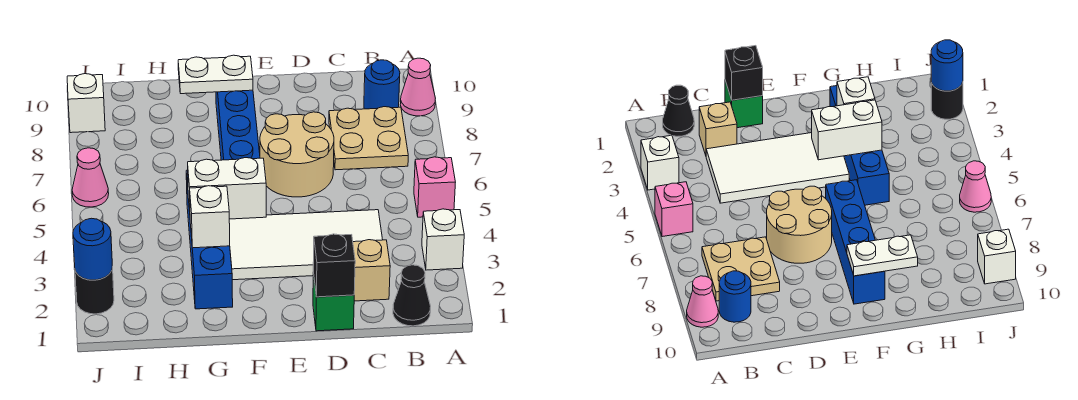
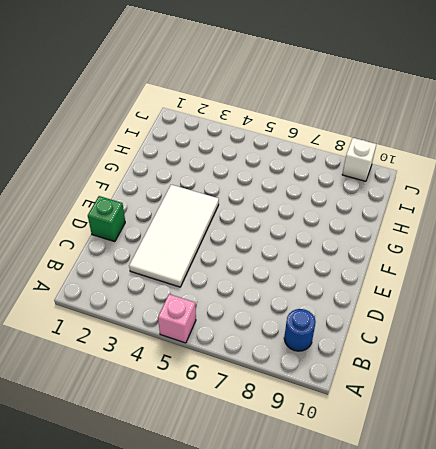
none -> white brick A3 level 1
none -> pink cone A9 level 1
none -> black cone B1 level 1

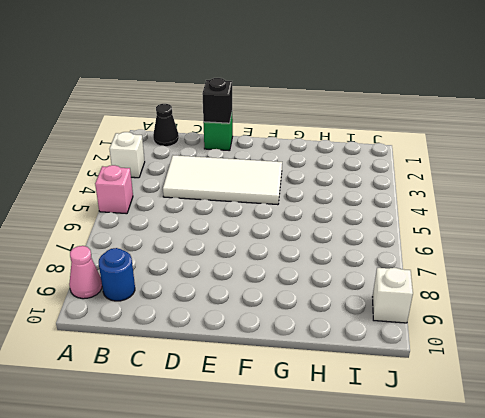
none -> tan plate B7:C8 level 1
none -> tan brick C2 level 1
none -> tan round brick D6:E7 level 1

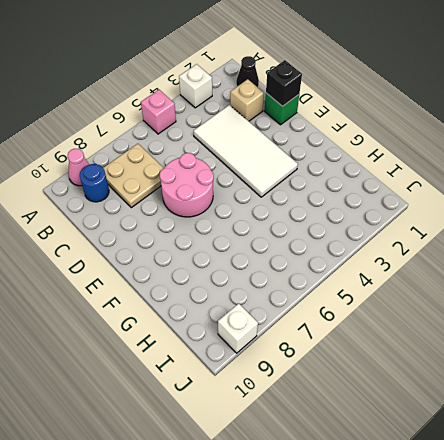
pink round brick D6:E7 level 1 -> tan round brick D6:E7 level 1
none -> blue brick F6:F9 level 1
none -> blue brick G2:G5 level 1
none -> black round brick J2 level 1

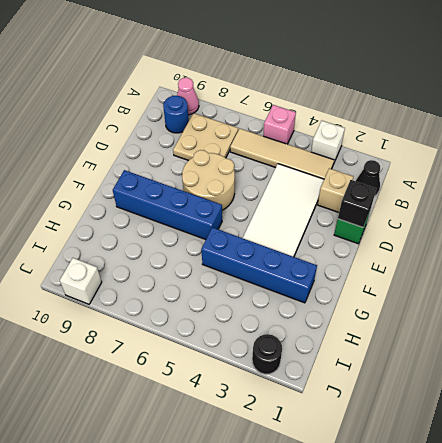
tan tile B3:B6 level 1 -> none
none -> pink cone J6 level 1
none -> white brick F4:G4 level 2
none -> white plate F9:G9 level 2

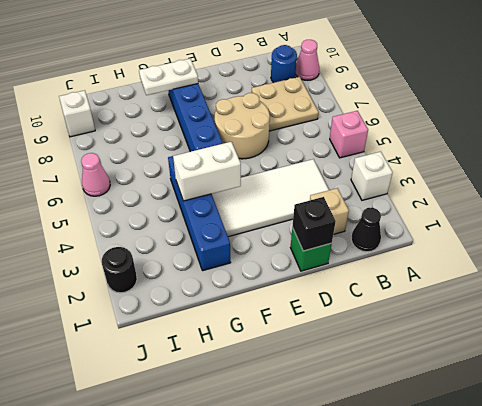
none -> white brick G3 level 2
none -> blue round brick J2 level 2

